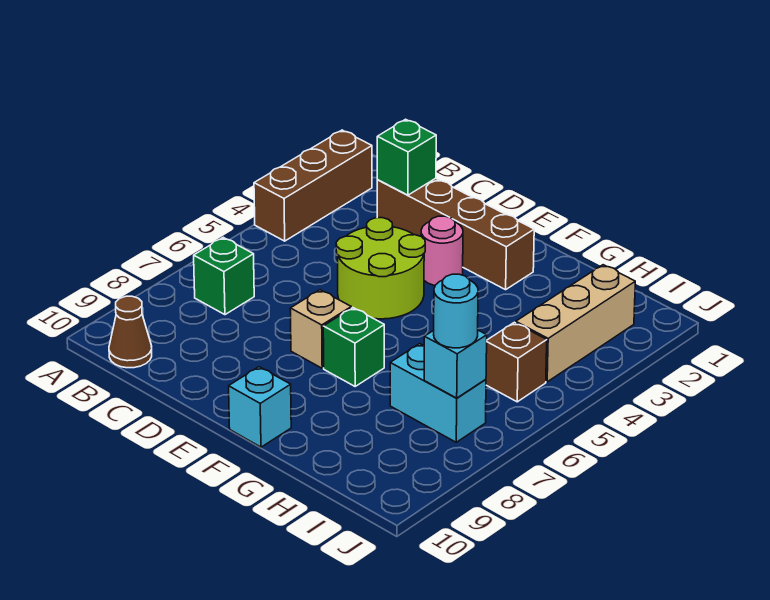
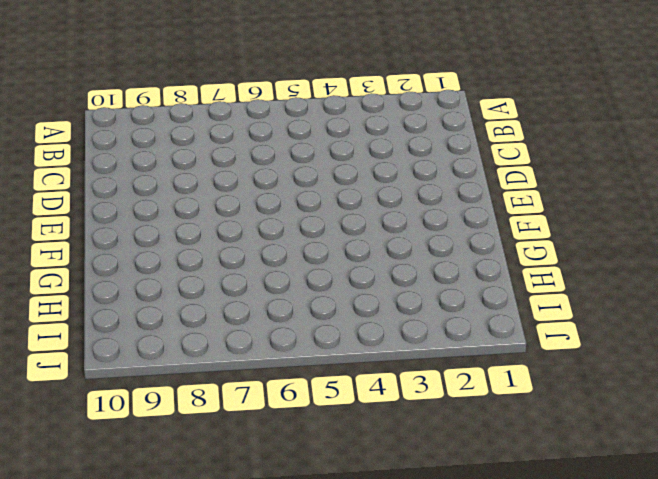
none -> brown brick A2:A4 level 1
none -> green brick B7 level 1
none -> brown cone B10 level 1

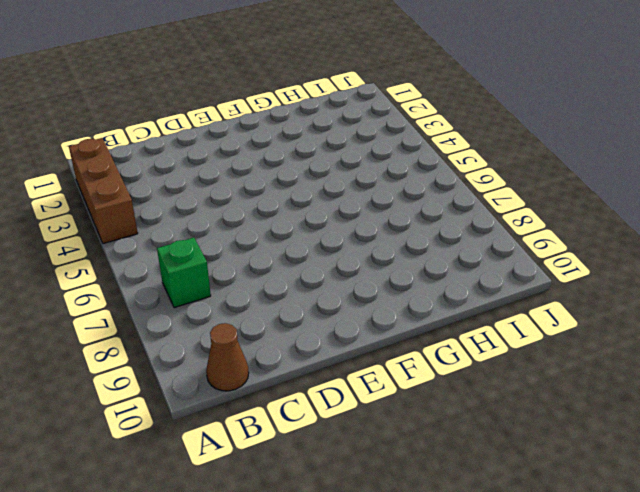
none -> brown brick C2:F2 level 1
none -> lime round brick D4:E5 level 1
none -> pink round brick E3 level 1

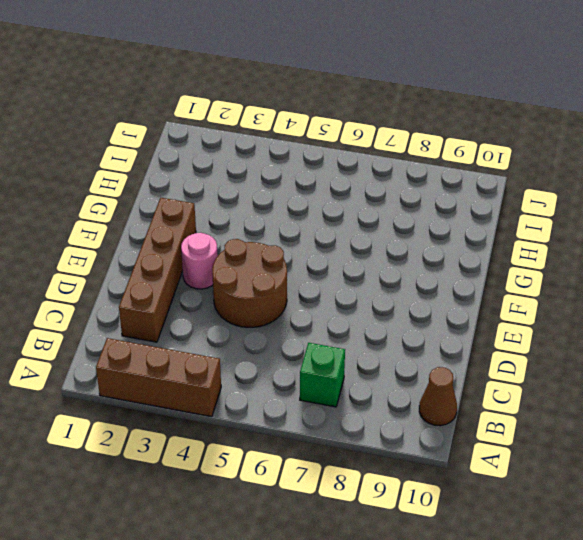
brown round brick D4:E5 level 1 -> lime round brick D4:E5 level 1
none -> tan brick E7 level 1
none -> green brick F7 level 1
none -> cyan brick F10 level 1

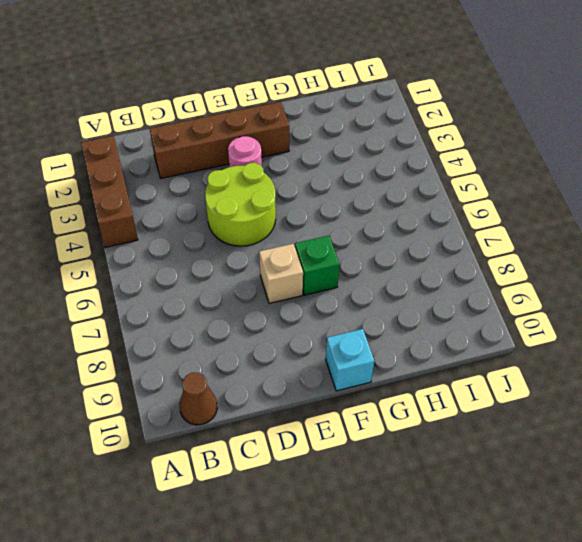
none -> green brick B7 level 1
none -> cyan brick H7:I7 level 1
none -> tan brick I2:I4 level 1

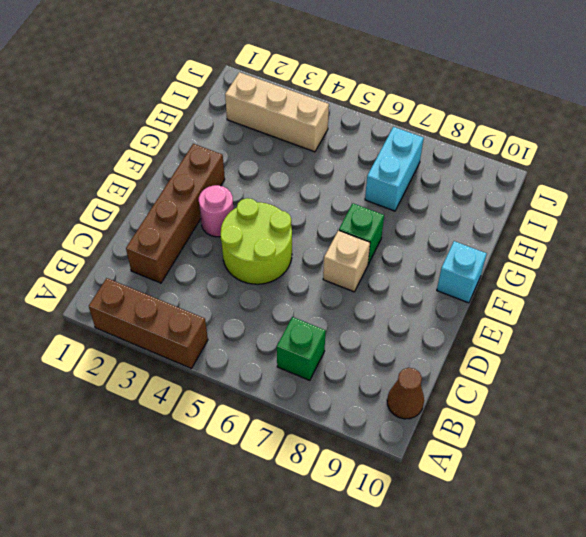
none -> brown brick I5 level 1
none -> green brick C2 level 2
none -> cyan brick I7 level 2

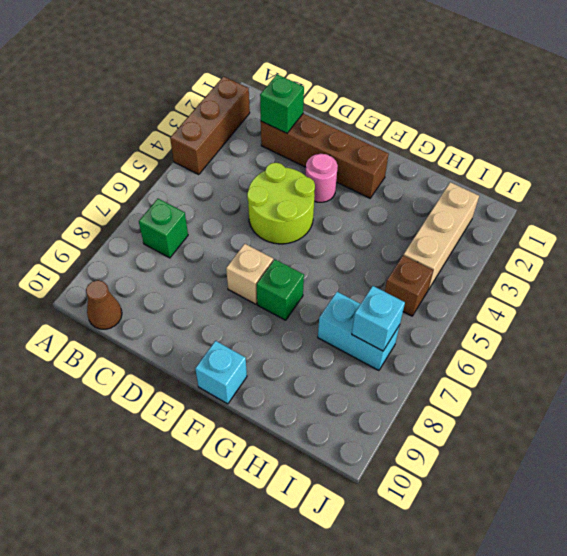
none -> cyan round brick I7 level 3

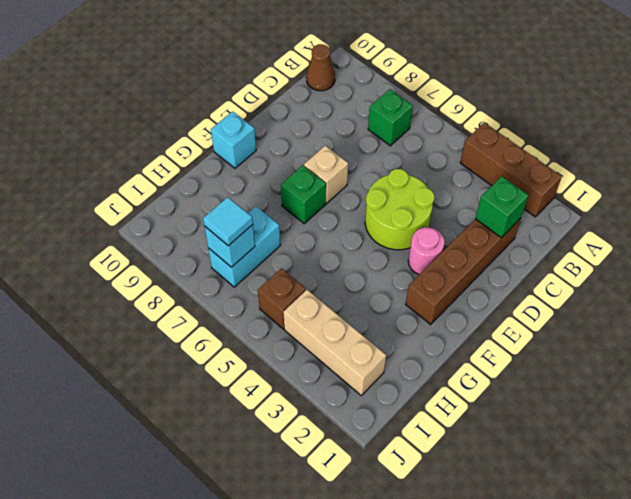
cyan tile I7 level 3 -> cyan round brick I7 level 3

